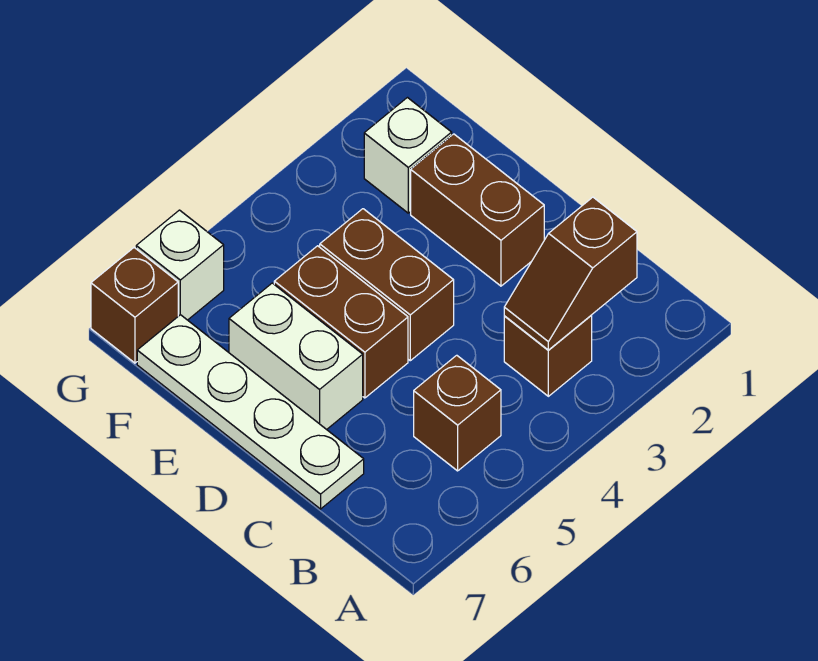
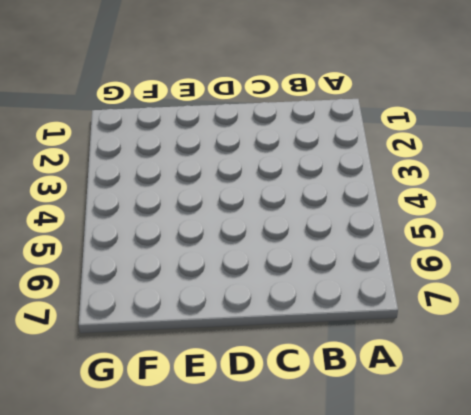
none -> brown brick B3 level 1
none -> brown brick B5 level 1

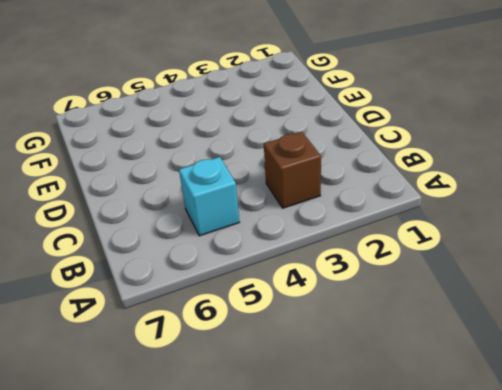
cyan brick B5 level 1 -> brown brick B5 level 1
none -> white plate C7:F7 level 1
none -> brown brick D2:E2 level 1

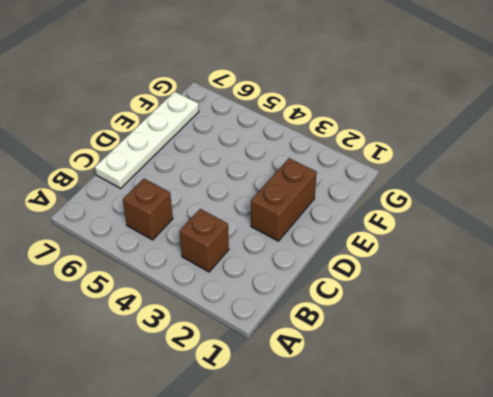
none -> brown brick D4:E4 level 1
none -> brown brick D5:E5 level 1

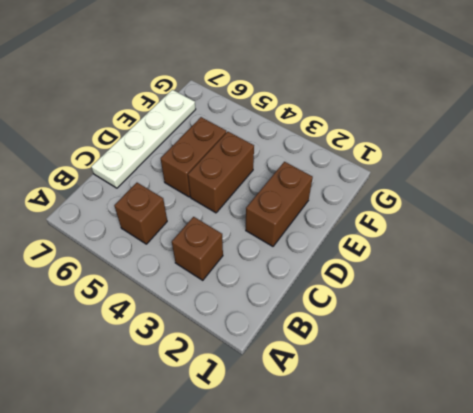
none -> white brick D6:E6 level 1
none -> white brick F2 level 1

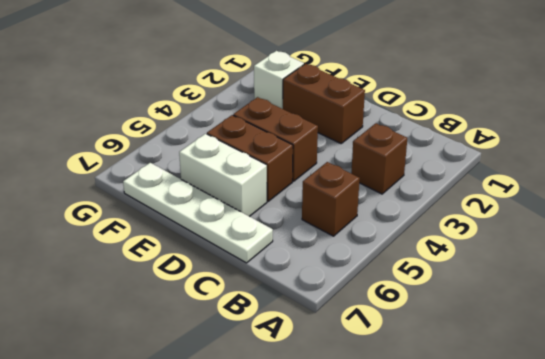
none -> white brick G6 level 1
none -> brown brick G7 level 1

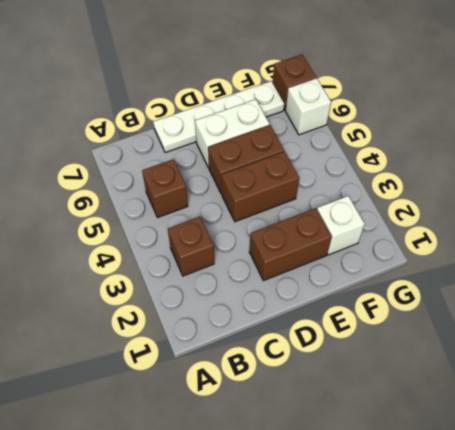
none -> brown slope B2:B3 level 2 top 2

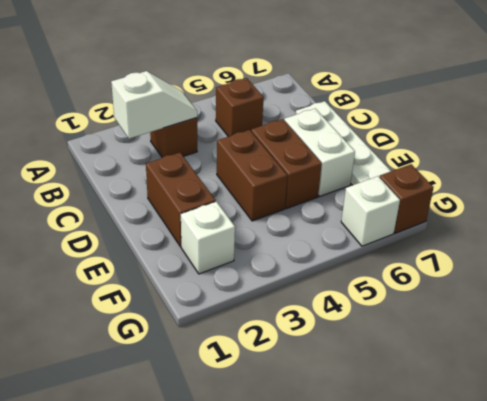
white slope B2:B3 level 2 top 2 -> brown slope B2:B3 level 2 top 2

